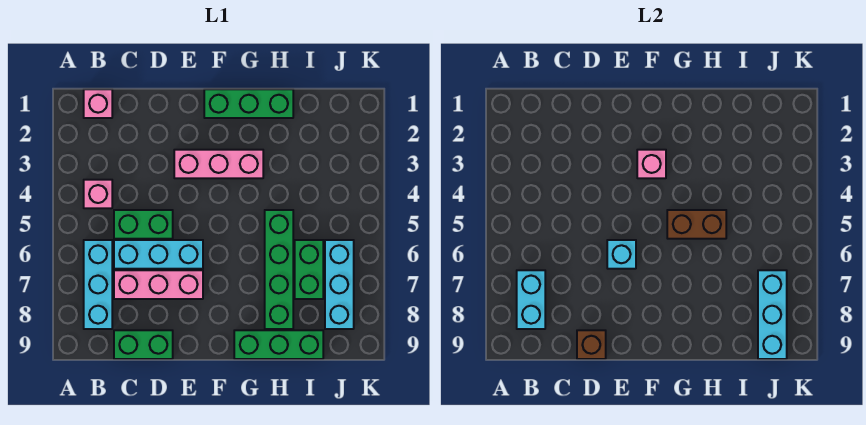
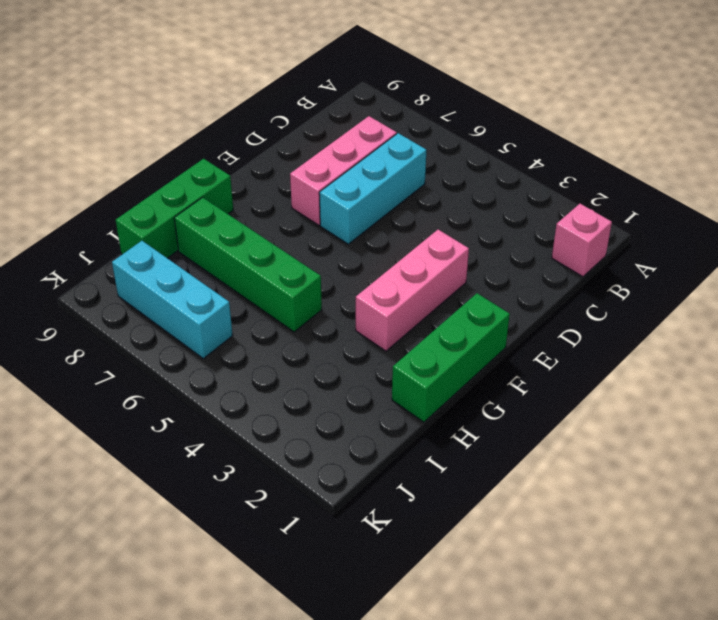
none -> pink brick B4 level 1
none -> cyan brick B6:B8 level 1
none -> green brick C5:D5 level 1

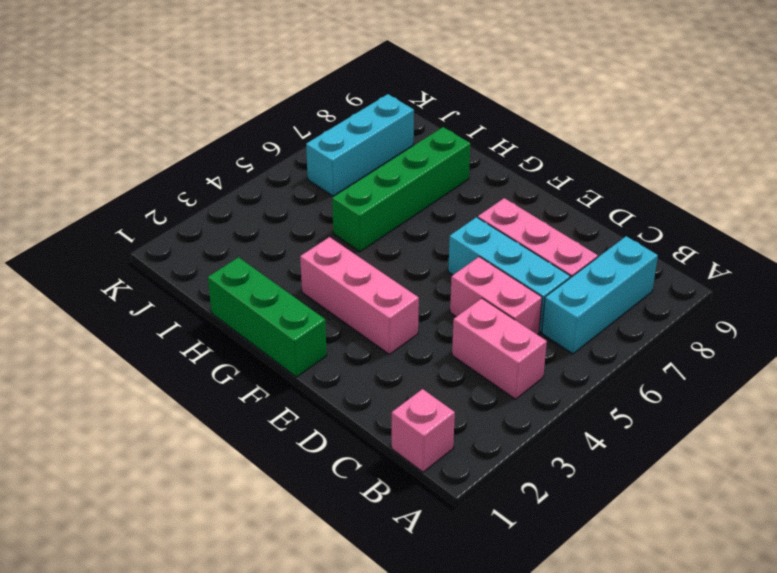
pink brick B4:C4 level 1 -> pink brick B4 level 1
pink brick C5:D5 level 1 -> green brick C5:D5 level 1
none -> green brick C9:D9 level 1
none -> green brick G9:I9 level 1
none -> green brick I6:I7 level 1

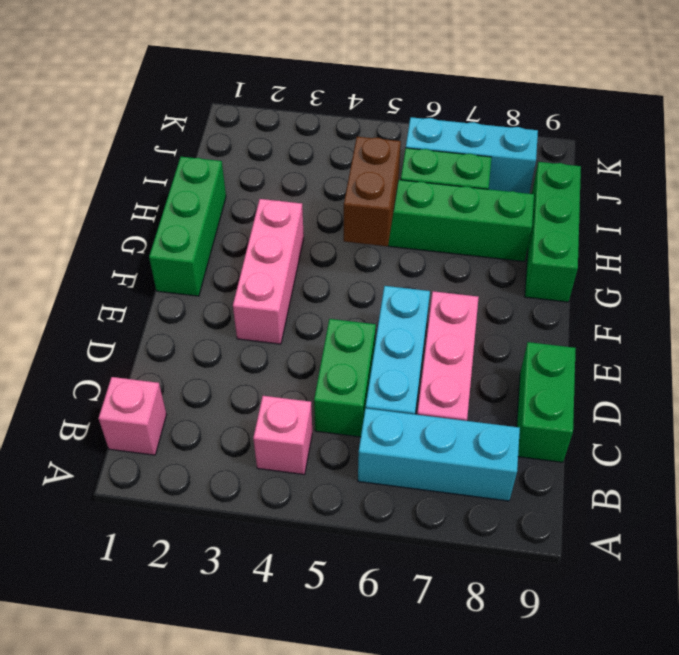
none -> cyan brick B7:B8 level 2
none -> brown brick D9 level 2
none -> cyan brick E6 level 2

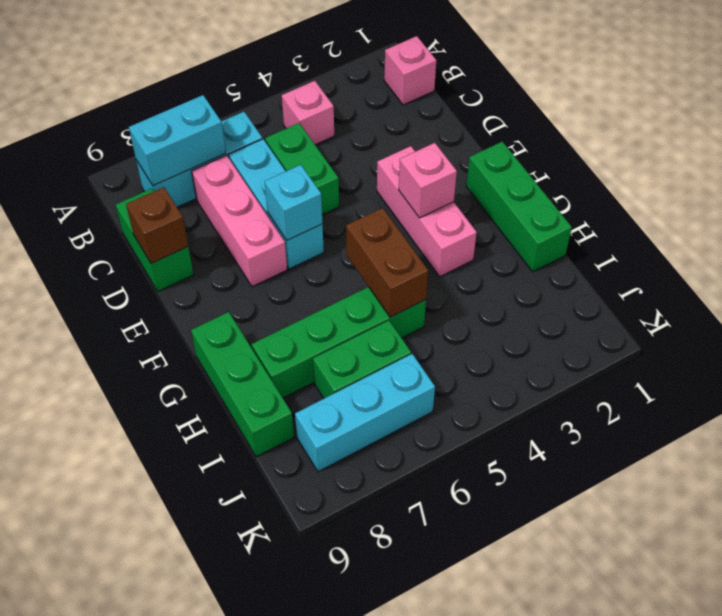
none -> cyan brick J7:J9 level 2

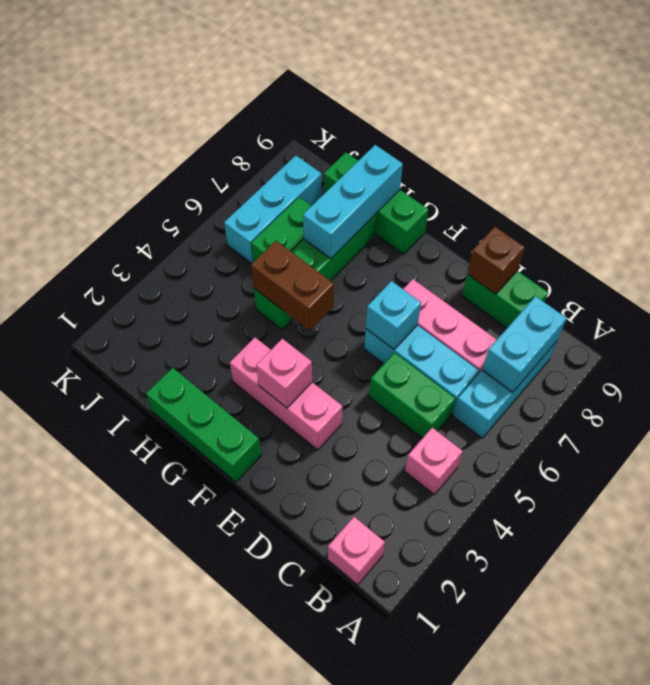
cyan brick H7:H9 level 2 -> cyan brick J7:J9 level 2

